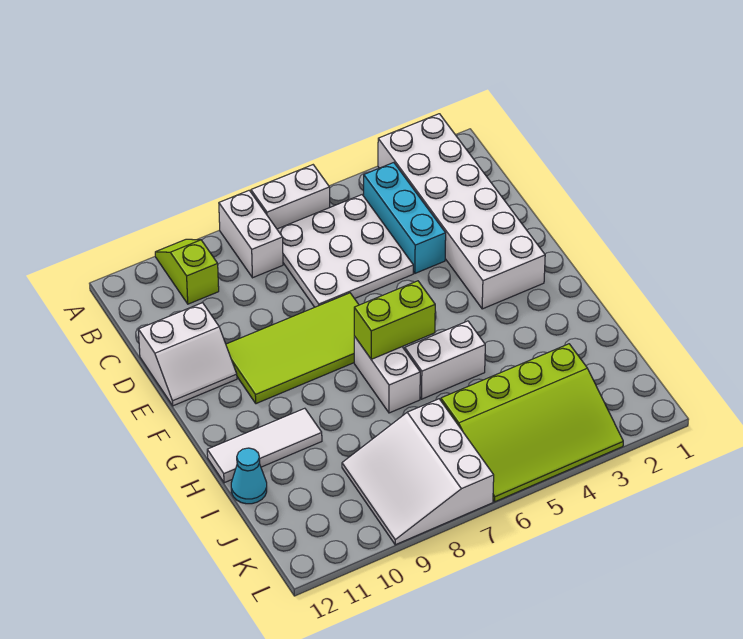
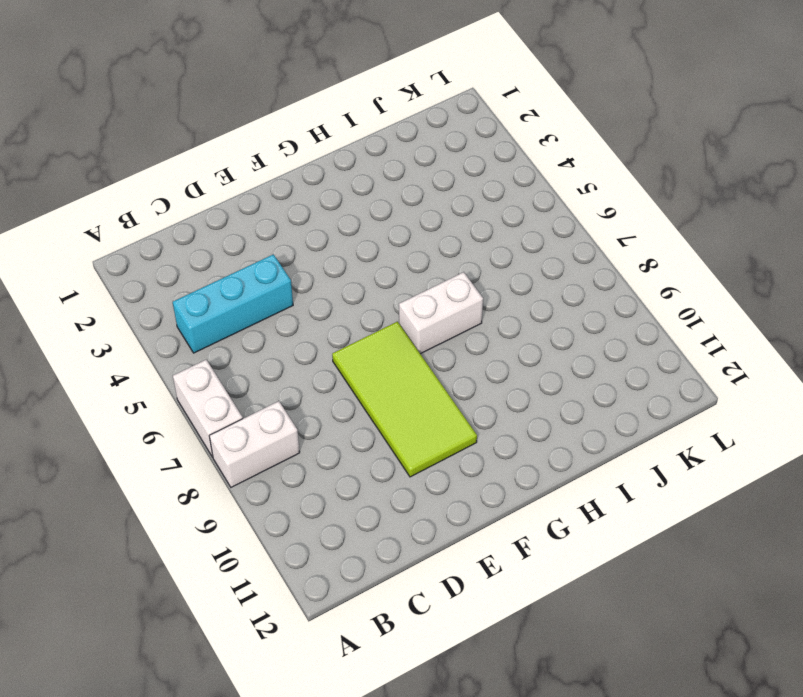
none -> white brick A2:F3 level 1
none -> lime slope A10:B10 level 1 top B
none -> white plate B5:D7 level 1

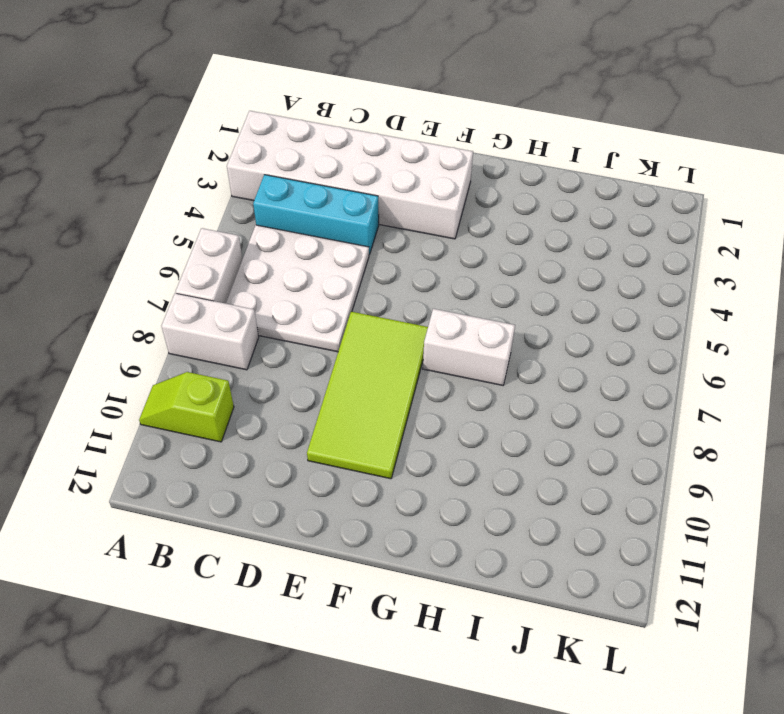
none -> white slope D11:E12 level 1 top D
none -> white brick H5:H6 level 1
none -> white tile H10:H12 level 1

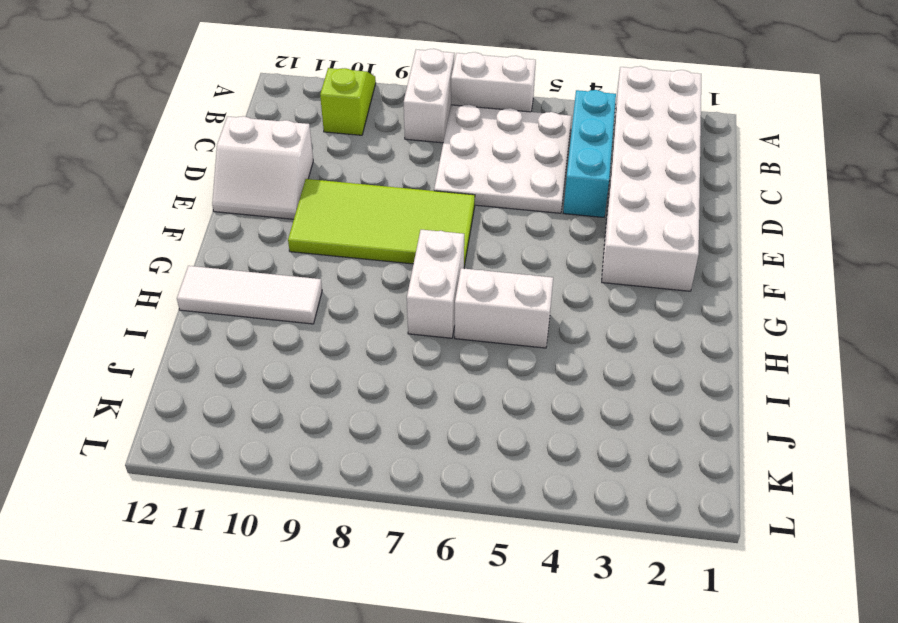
none -> cyan cone I12 level 1
none -> lime slope J3:L6 level 1 top J
none -> white slope J7:L9 level 1 top 7

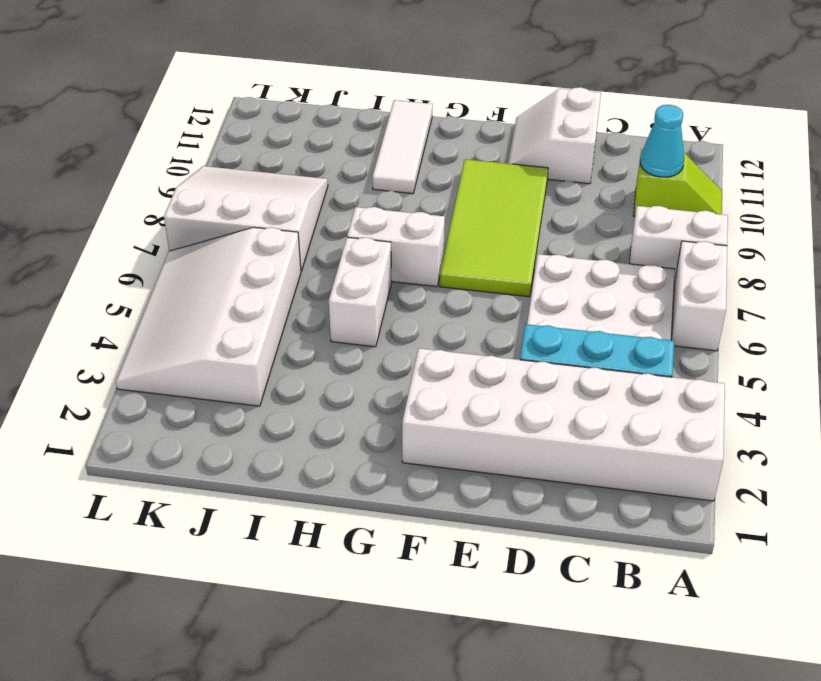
cyan cone B10 level 2 -> cyan cone I12 level 1
white slope J3:L6 level 1 top J -> lime slope J3:L6 level 1 top J
none -> lime brick G6:G7 level 2

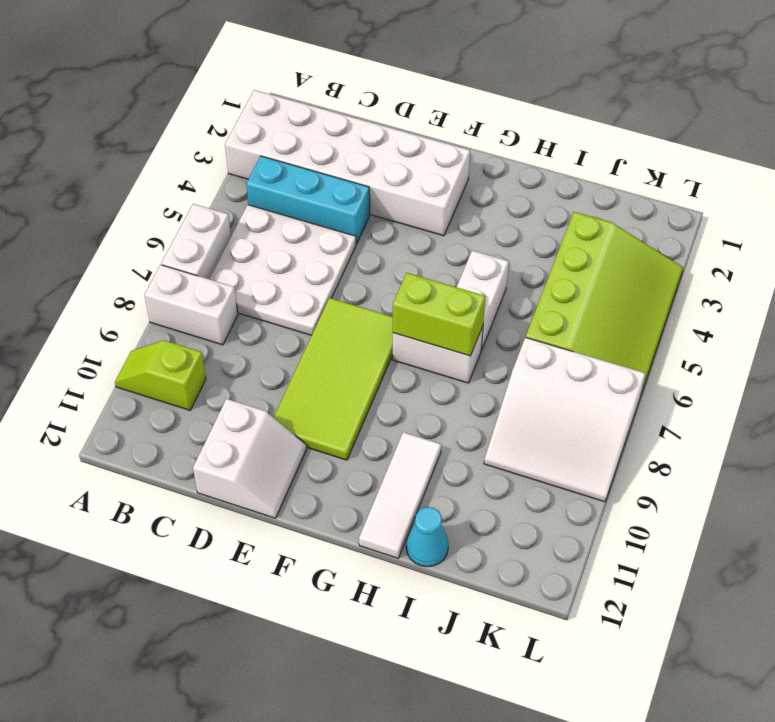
lime brick G7:H7 level 2 -> lime brick G6:G7 level 2

